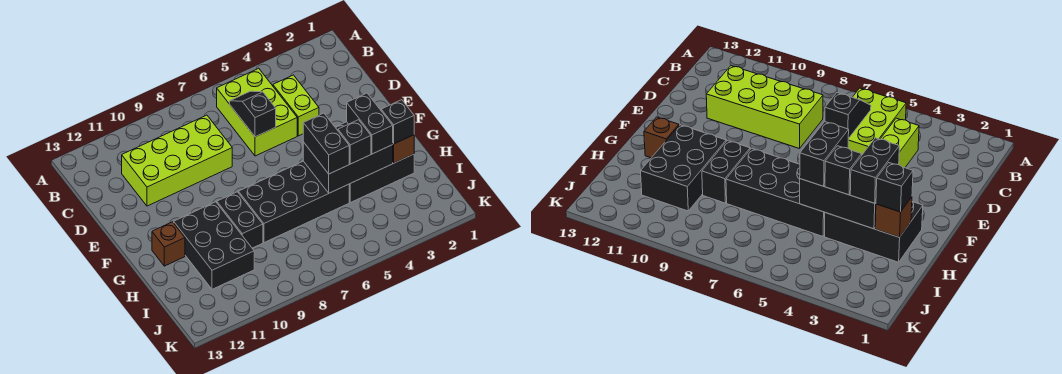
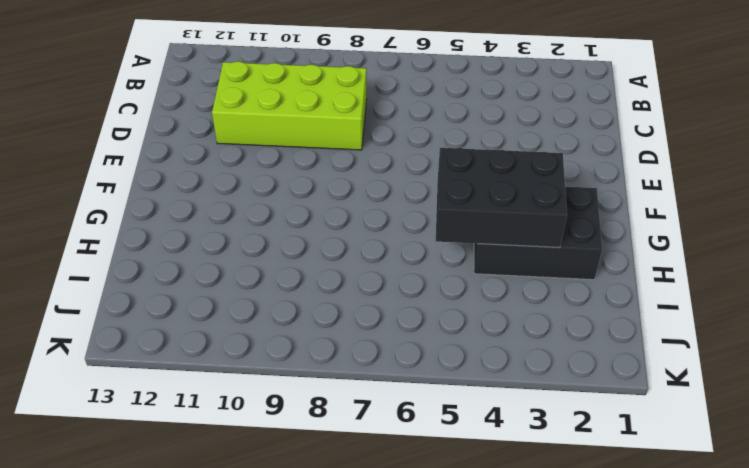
none -> lime brick B5:D6 level 1
none -> lime brick C4:D4 level 1
none -> black brick G5:H8 level 1

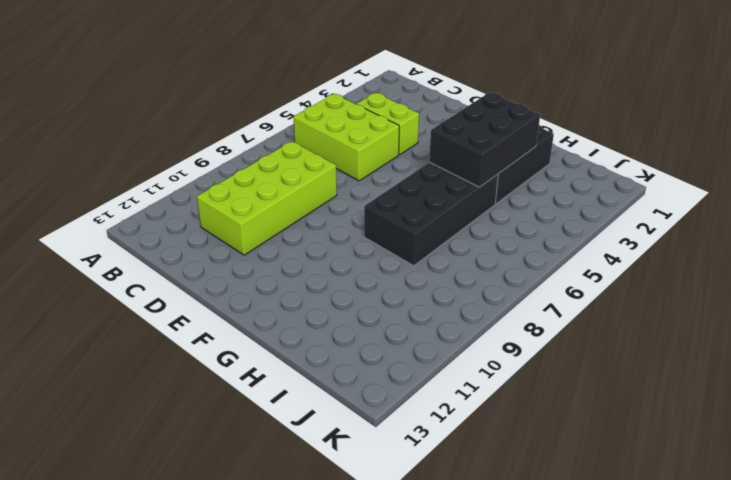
none -> black brick G9:H9 level 1
none -> black brick G10:I11 level 1
none -> brown brick G12 level 1

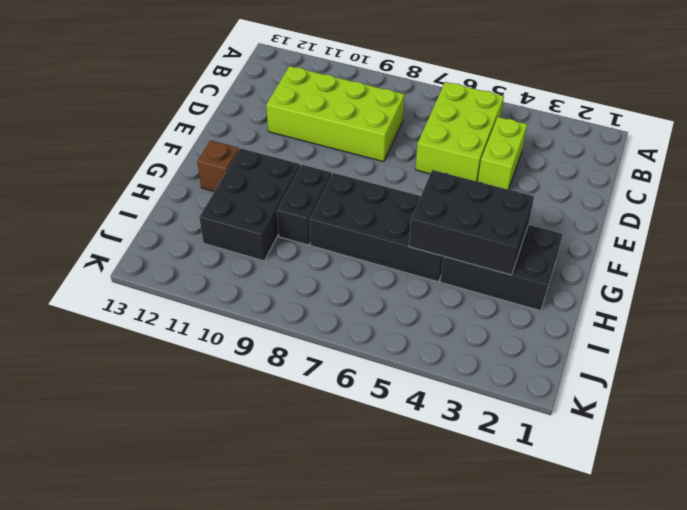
none -> black slope C6:D6 level 2 top D
none -> brown brick H2 level 2
none -> black brick G3:H3 level 3

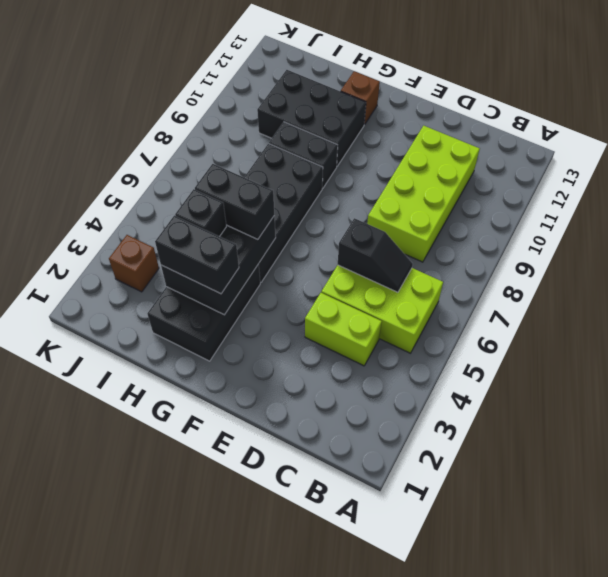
brown brick J3 level 1 -> brown brick H2 level 2
none -> black brick H2 level 3

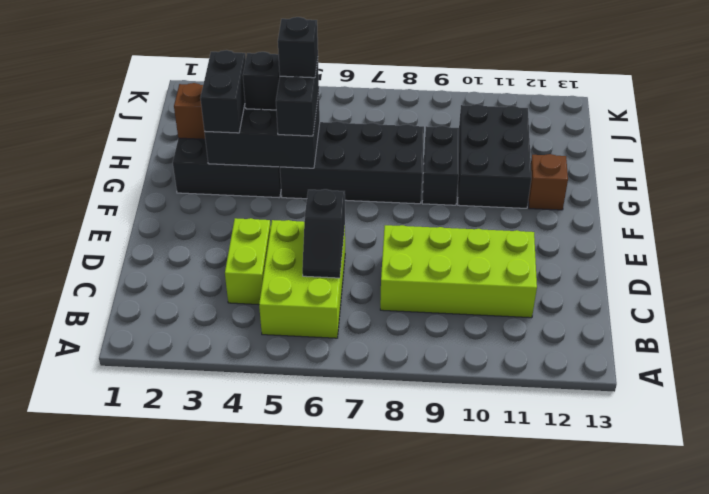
black brick H5 level 4 -> black brick H2 level 3

